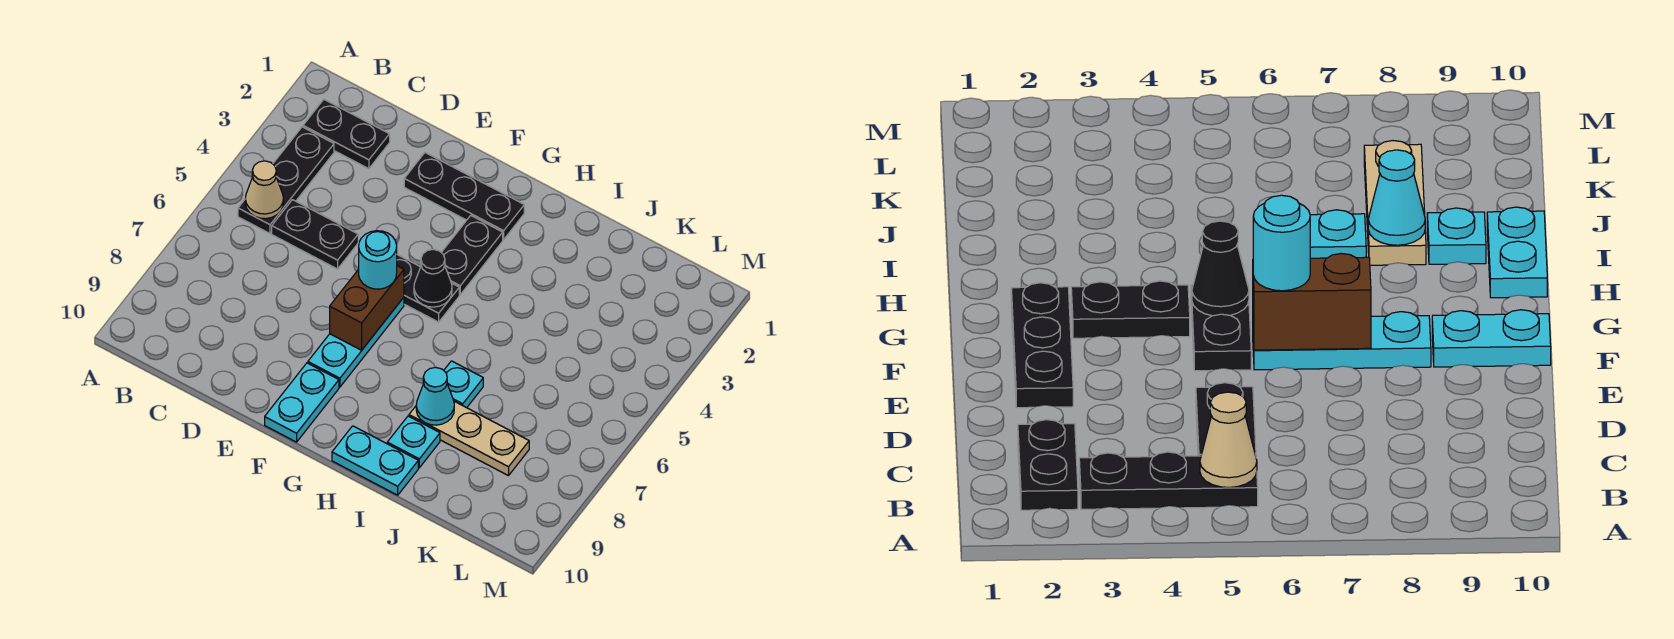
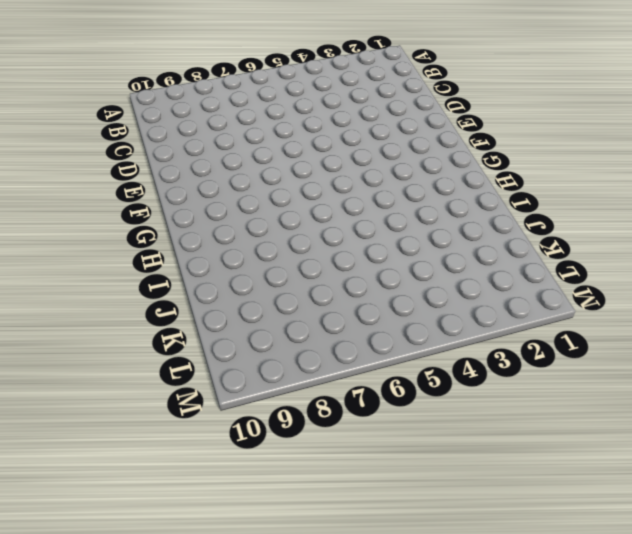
none -> black plate B2:C2 level 1
none -> black plate B3:B5 level 1
none -> black plate C5:D5 level 1

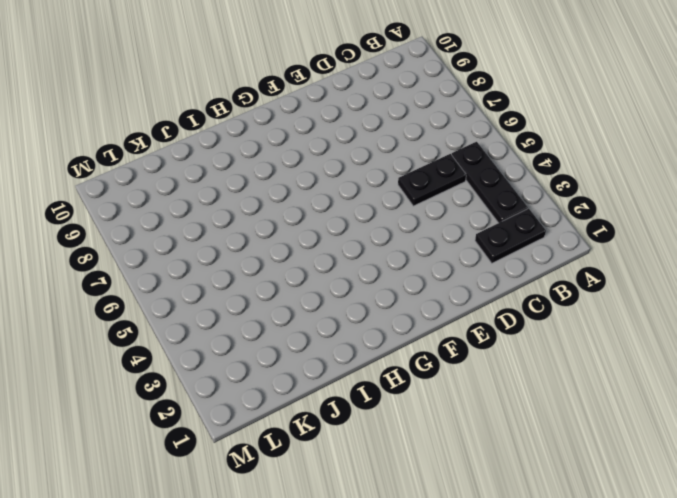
none -> black plate E2:G2 level 1
none -> black plate F5:G5 level 1
none -> cyan plate F6:F8 level 1

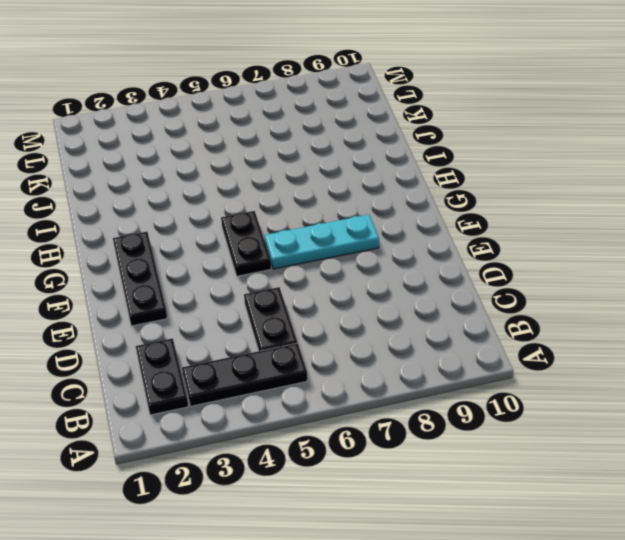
none -> cyan plate F9:F10 level 1
none -> black plate G3:G4 level 1
none -> cyan plate H10:I10 level 1

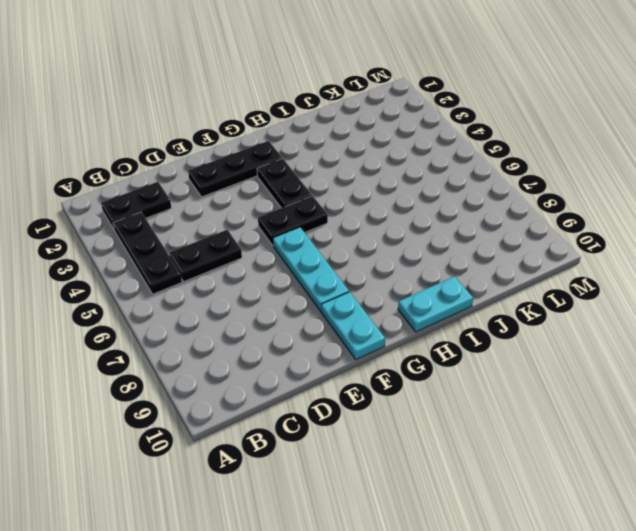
none -> cyan plate I7 level 1
none -> tan plate I8:K8 level 1
none -> cyan plate I9 level 1

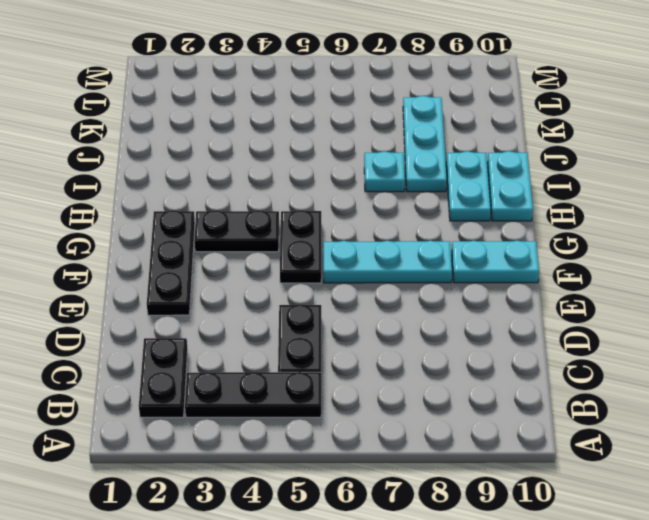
cyan plate H9:I9 level 1 -> cyan plate I9 level 1
cyan plate I8:K8 level 1 -> tan plate I8:K8 level 1
none -> tan cone B5 level 2
none -> brown brick F6:F7 level 2
none -> black cone G5 level 2

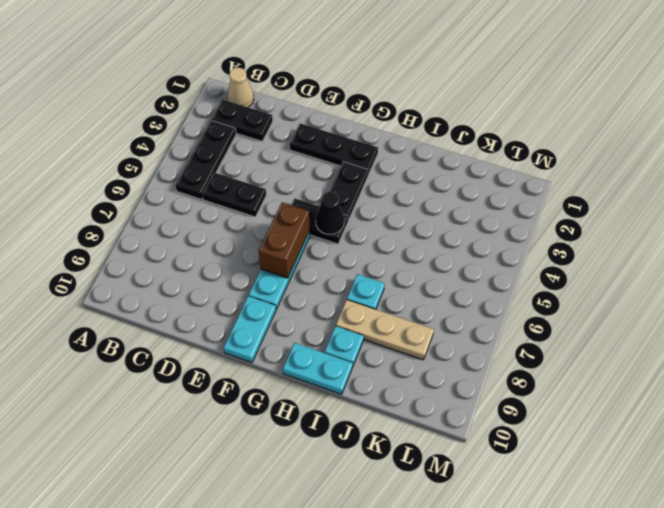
tan cone B1 level 1 -> tan cone B5 level 2
none -> cyan cone I8 level 2
none -> cyan round brick F6 level 3

